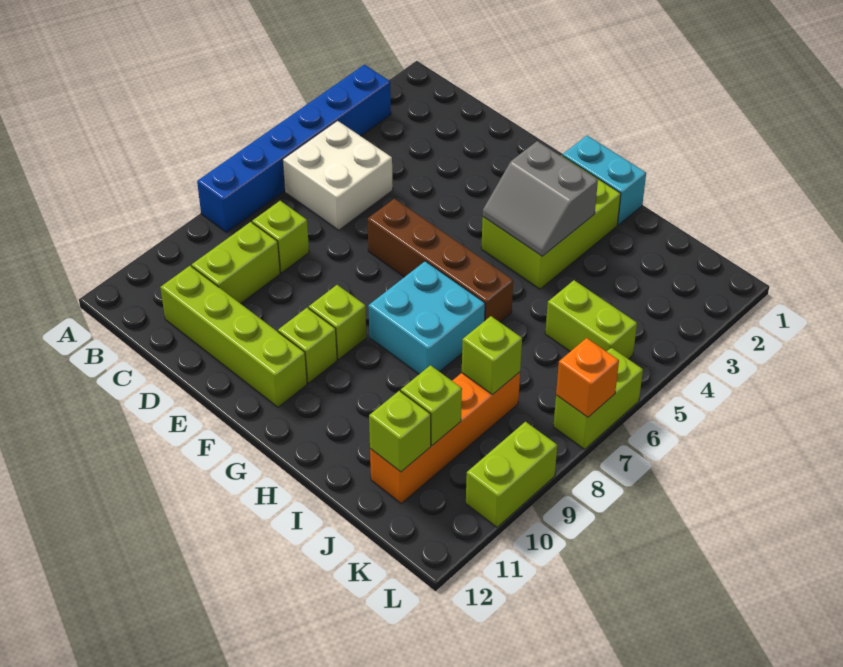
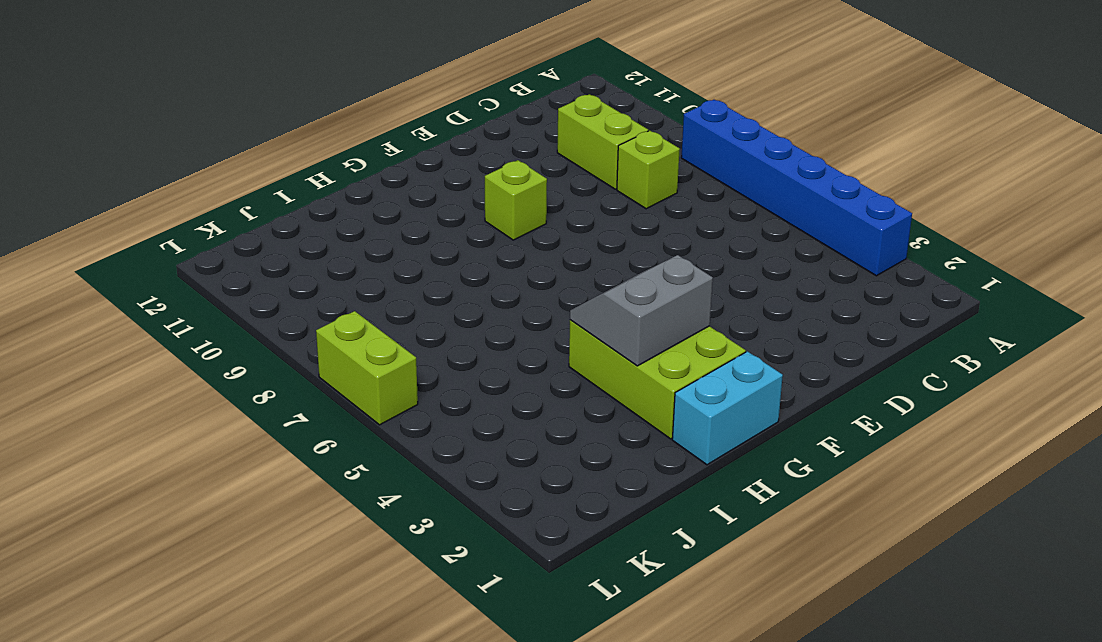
none -> white brick B5:C6 level 1
none -> lime brick C11:F11 level 1
none -> brown brick E6:H6 level 1

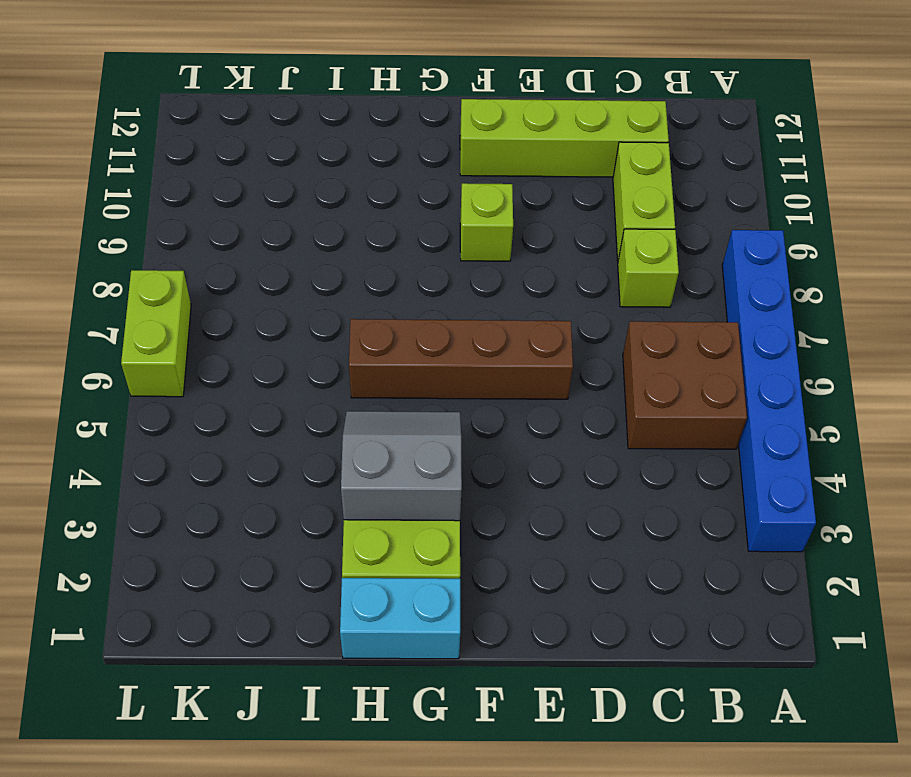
brown brick B5:C6 level 1 -> white brick B5:C6 level 1
none -> lime brick F10 level 1
none -> cyan brick G7:H8 level 1
none -> lime brick J5:K5 level 1

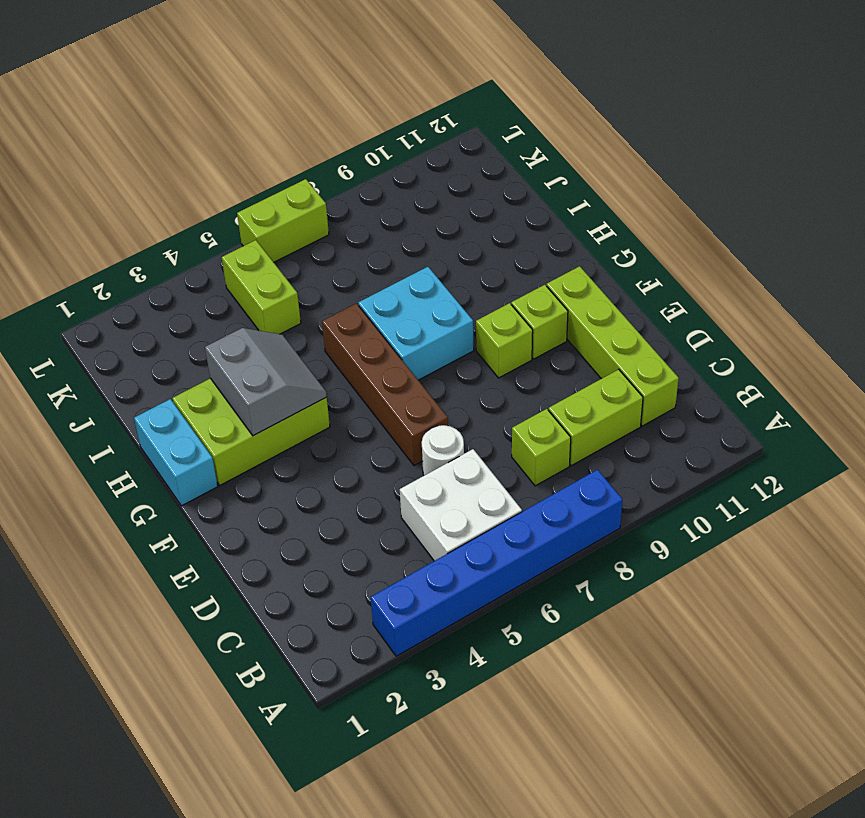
white round brick D6 level 1 -> none
none -> orange brick J8:J11 level 1
none -> lime brick L9:L10 level 1
none -> lime brick J8 level 2

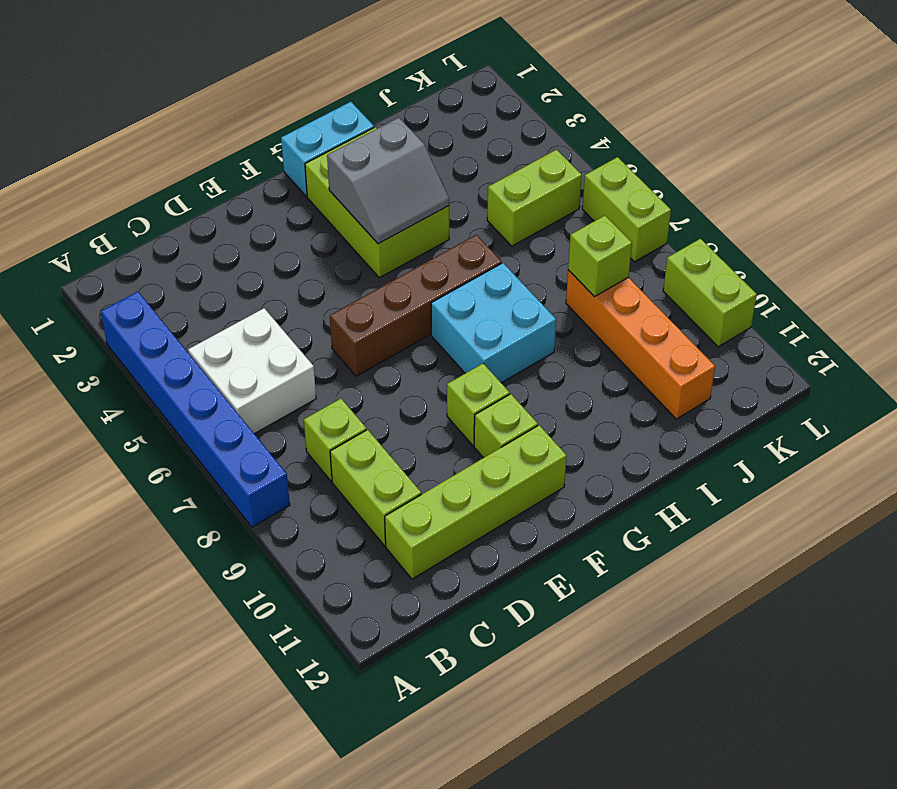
none -> lime brick J10 level 2
none -> lime brick J11 level 2
none -> orange brick L7 level 2

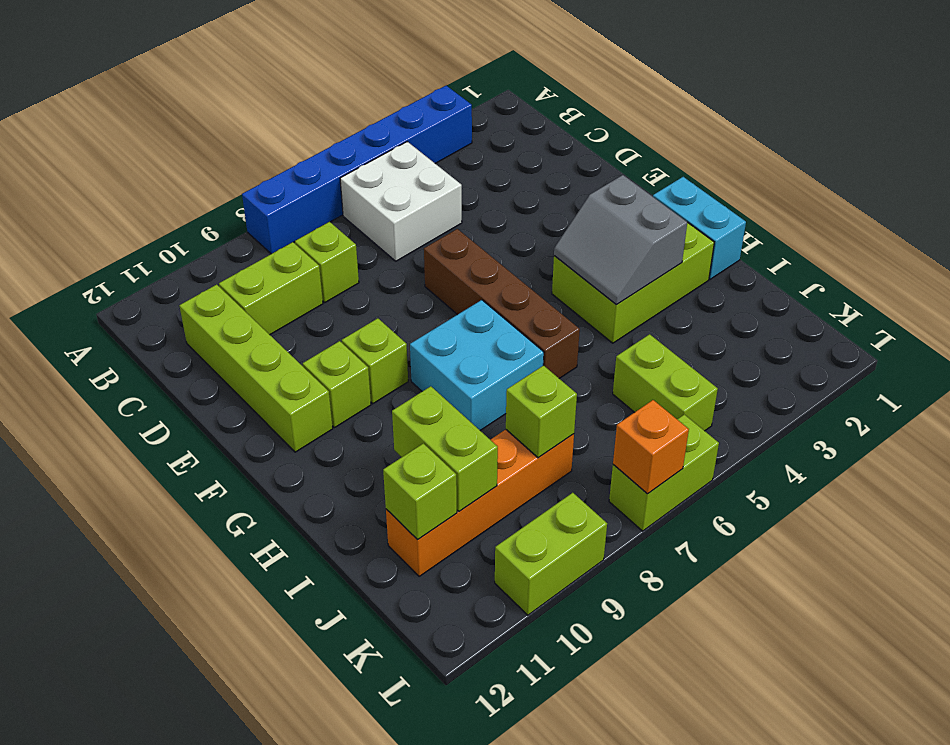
lime brick I10:J10 level 2 -> lime brick J10 level 2

